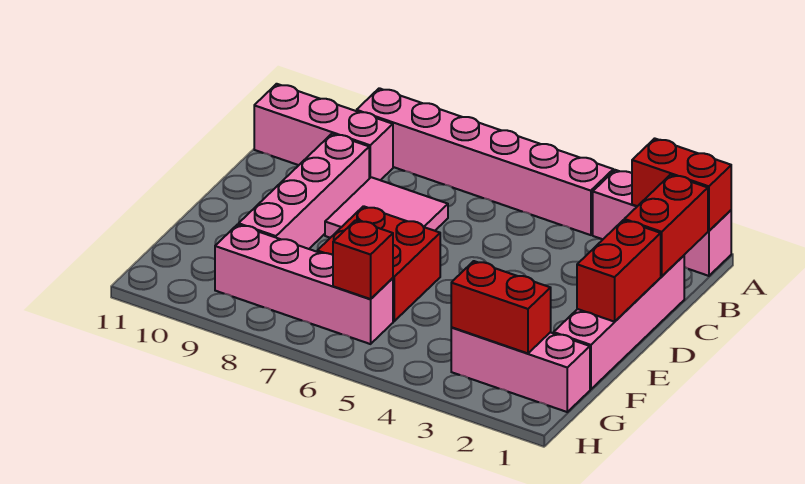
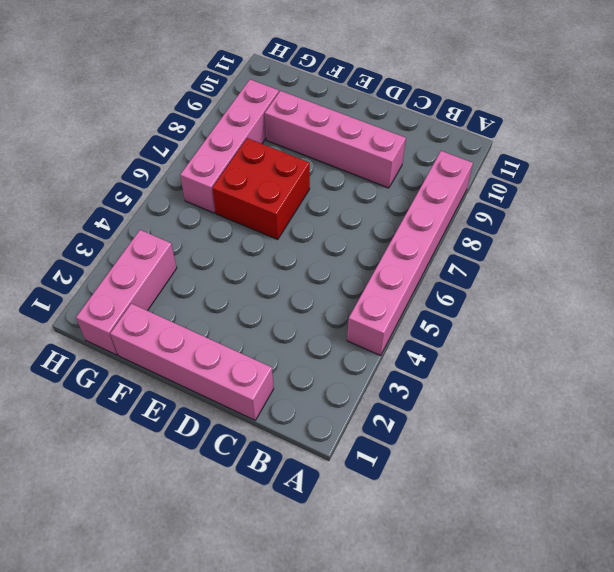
none -> pink brick A1:A3 level 1
none -> pink brick B9:B11 level 1
none -> pink tile C7:D8 level 1

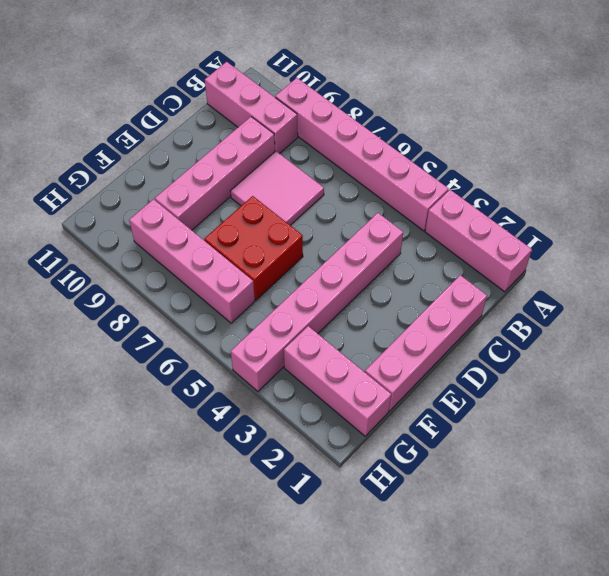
pink brick C4:H4 level 1 -> none
none -> red brick A1:A2 level 2
none -> red brick B1:C1 level 2
none -> red brick D1:E1 level 2

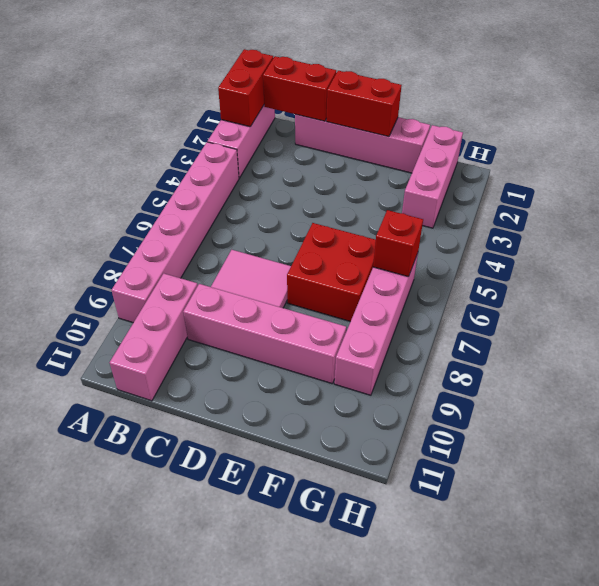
none -> red brick G2:G3 level 2

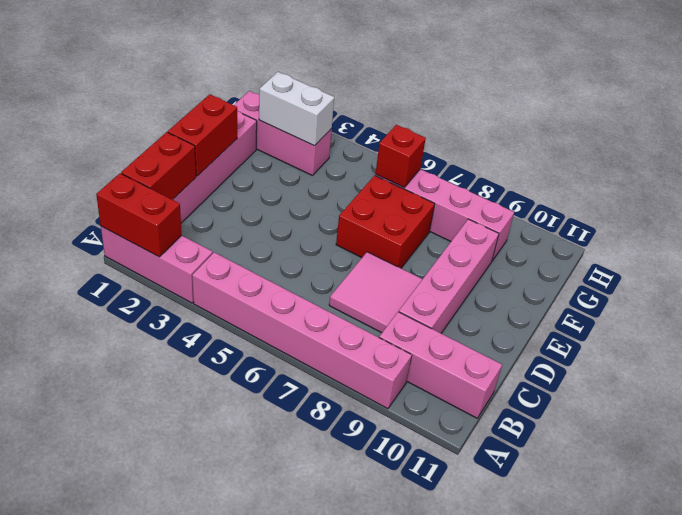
white brick G2:G3 level 2 -> red brick G2:G3 level 2

